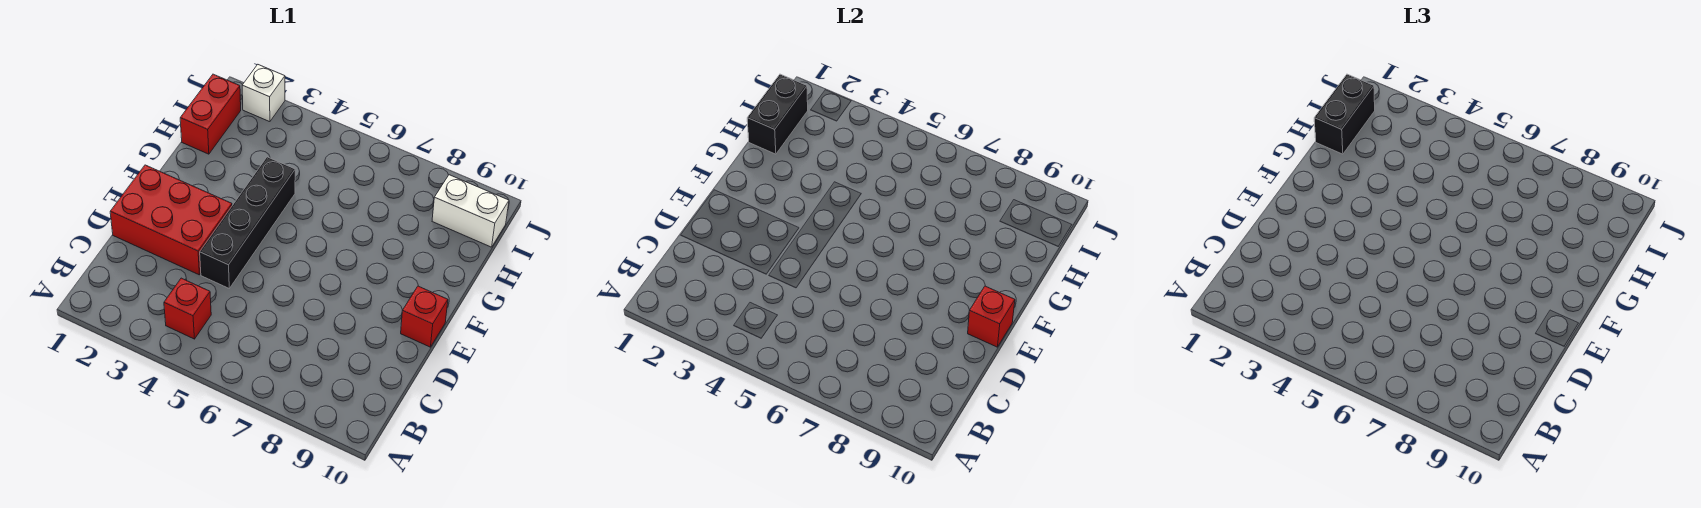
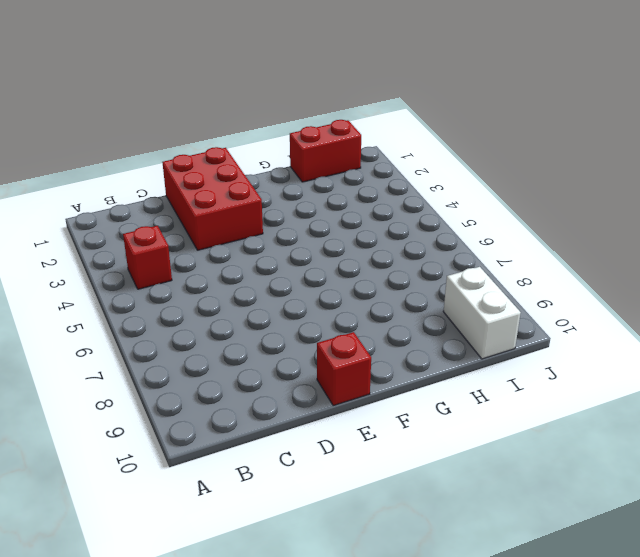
none -> black brick D4:G4 level 1
none -> white brick J2 level 1

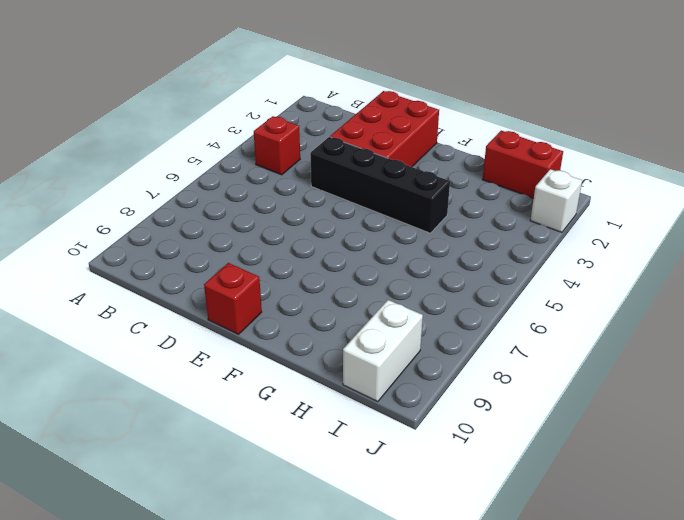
none -> red brick E10 level 2
none -> black brick H1:I1 level 2

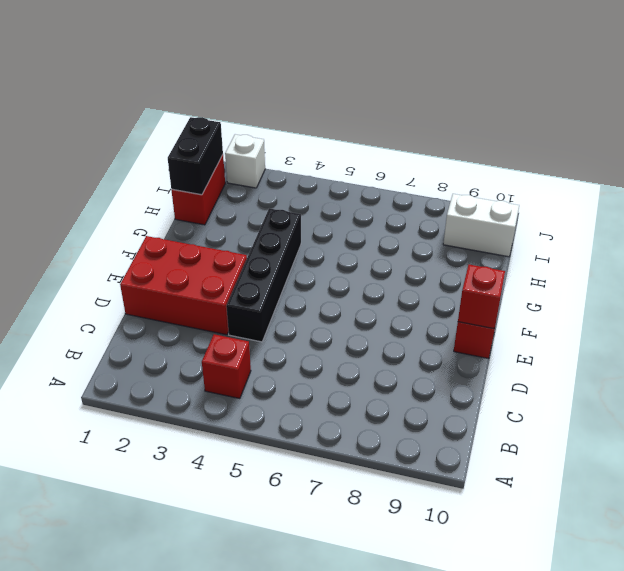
none -> black brick H1:I1 level 3

